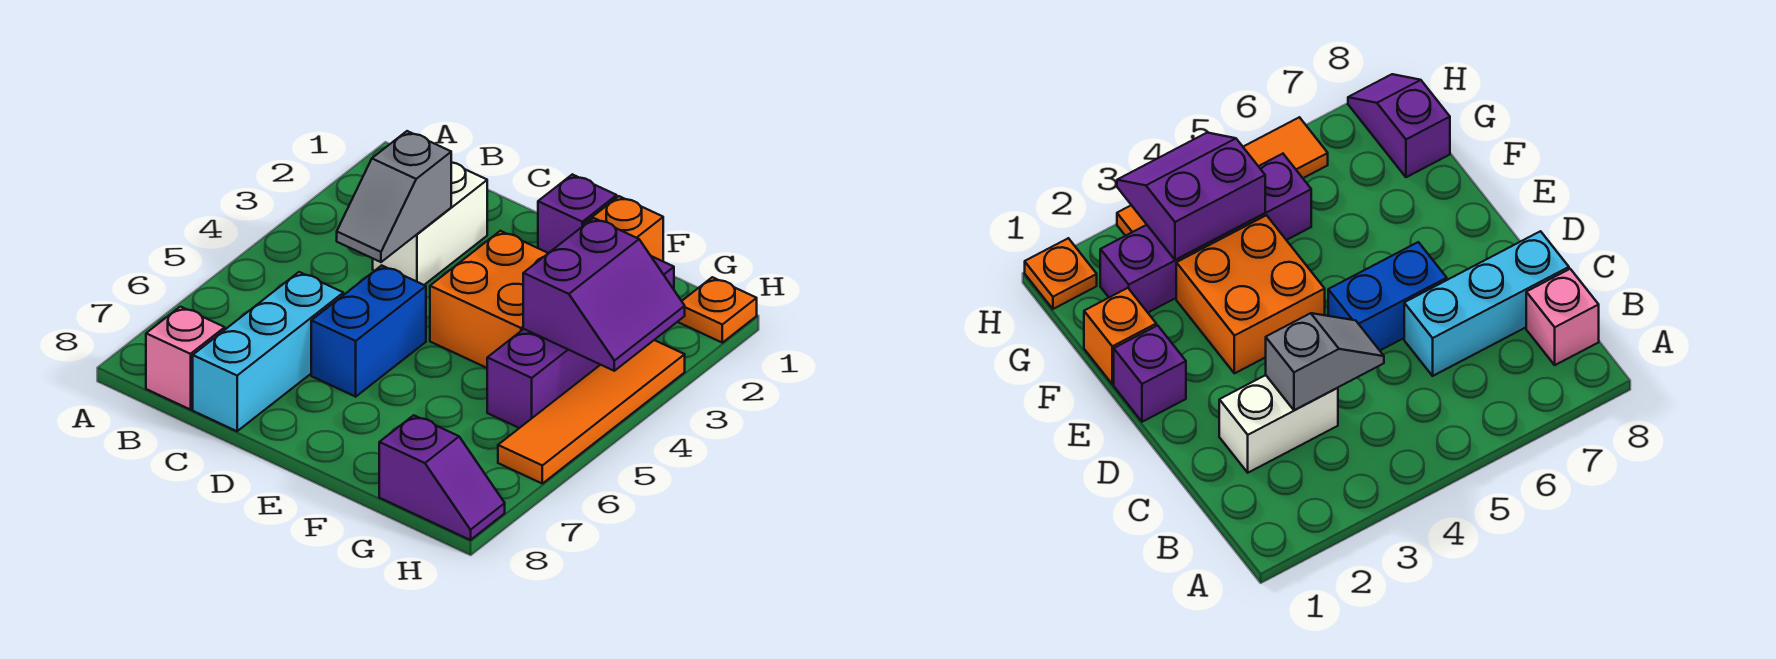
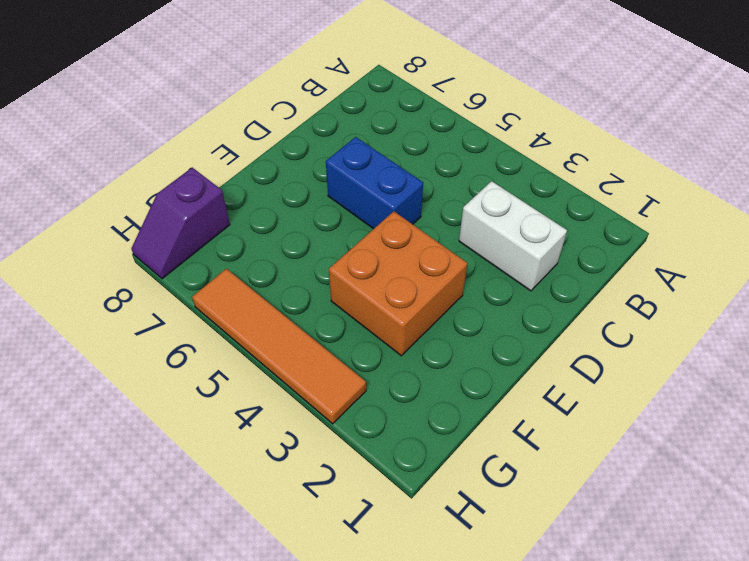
none -> pink brick B8 level 1
none -> cyan brick C6:C8 level 1
none -> purple brick E1 level 1

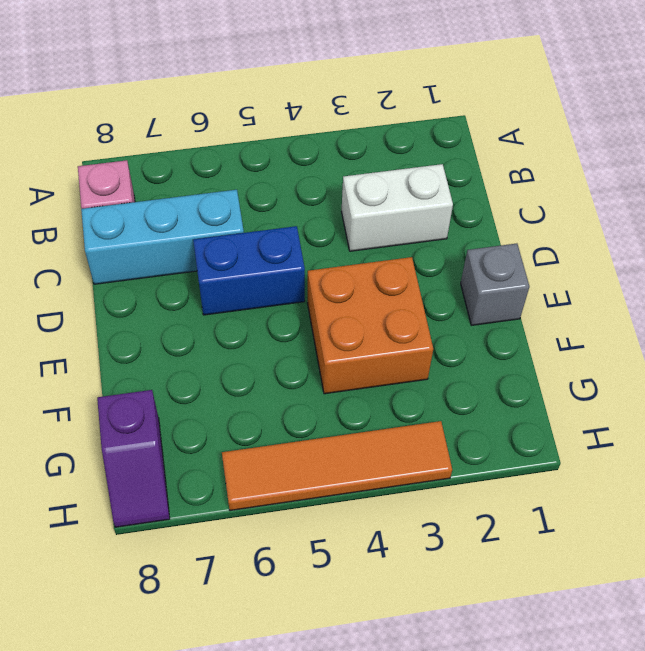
grey brick E1 level 1 -> purple brick E1 level 1
none -> orange brick F1 level 1
none -> purple brick G2:G5 level 1
none -> orange plate H1 level 1

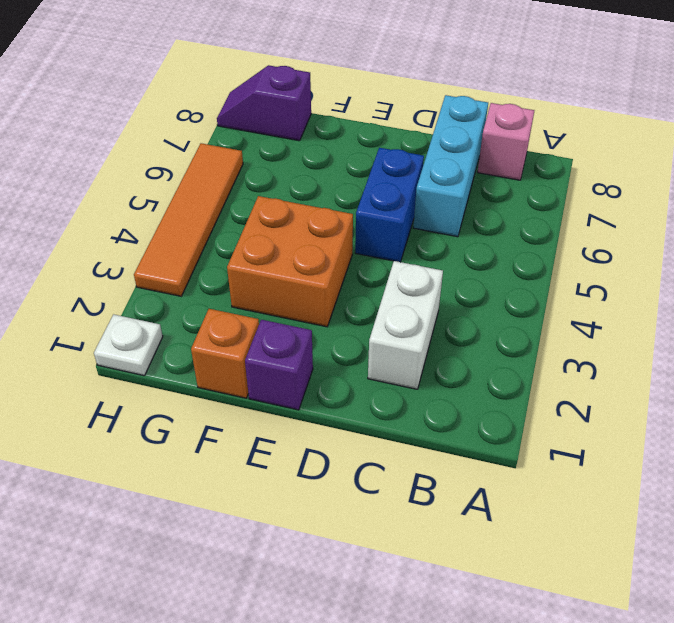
white plate H1 level 1 -> orange plate H1 level 1
none -> purple brick G2:G5 level 1
none -> grey slope C3:C4 level 2 top 3
none -> purple slope G3:H4 level 2 top G

